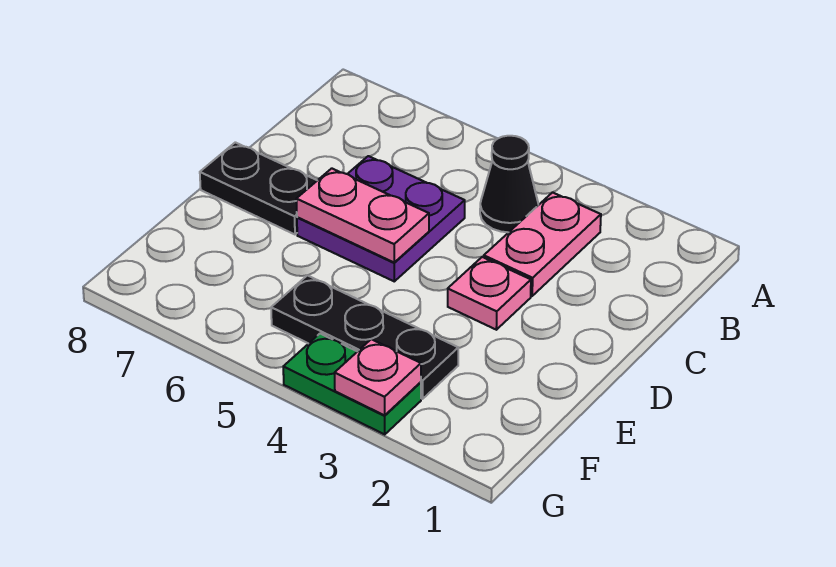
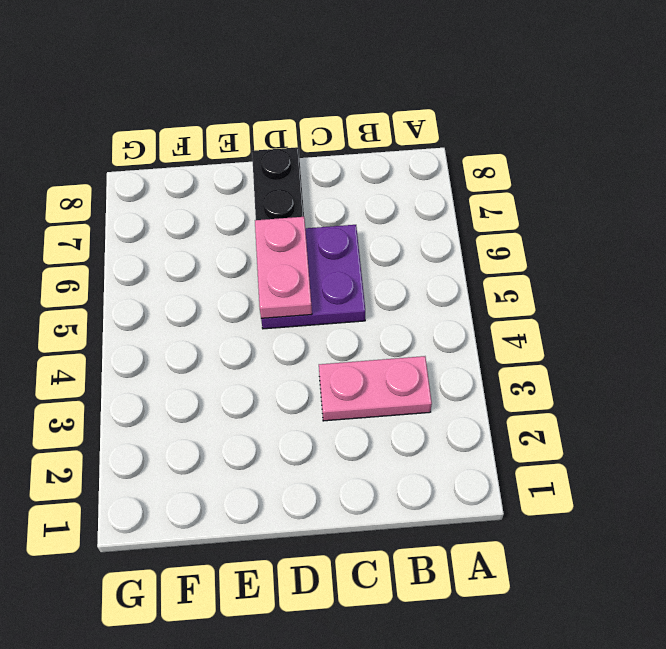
none -> black cone B4 level 1
none -> pink plate D3 level 1

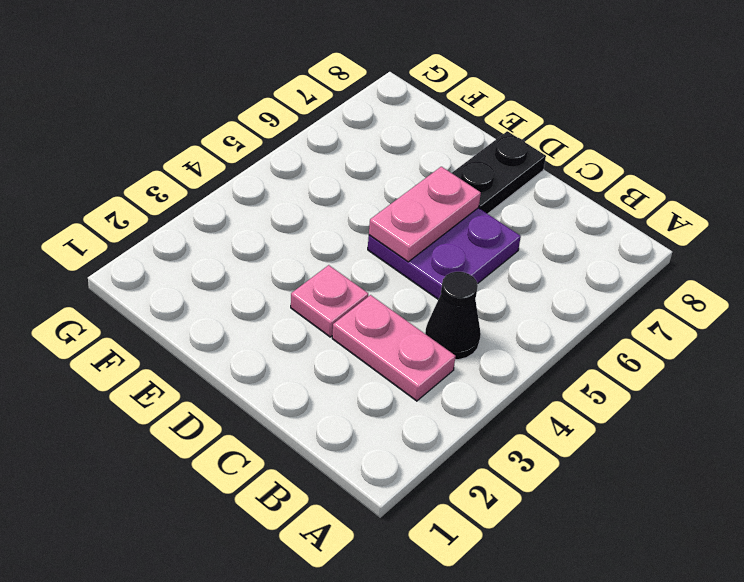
none -> black plate F3:F5 level 1
none -> green plate G3:G4 level 1

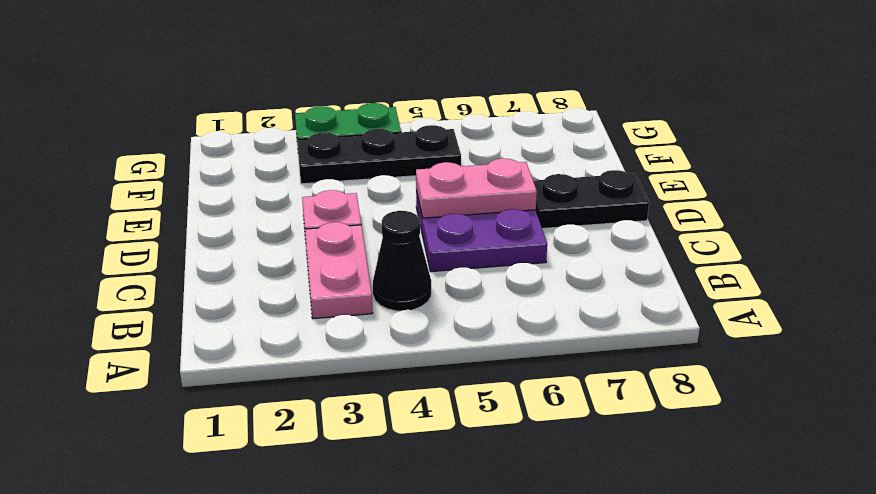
none -> pink plate G3 level 2

